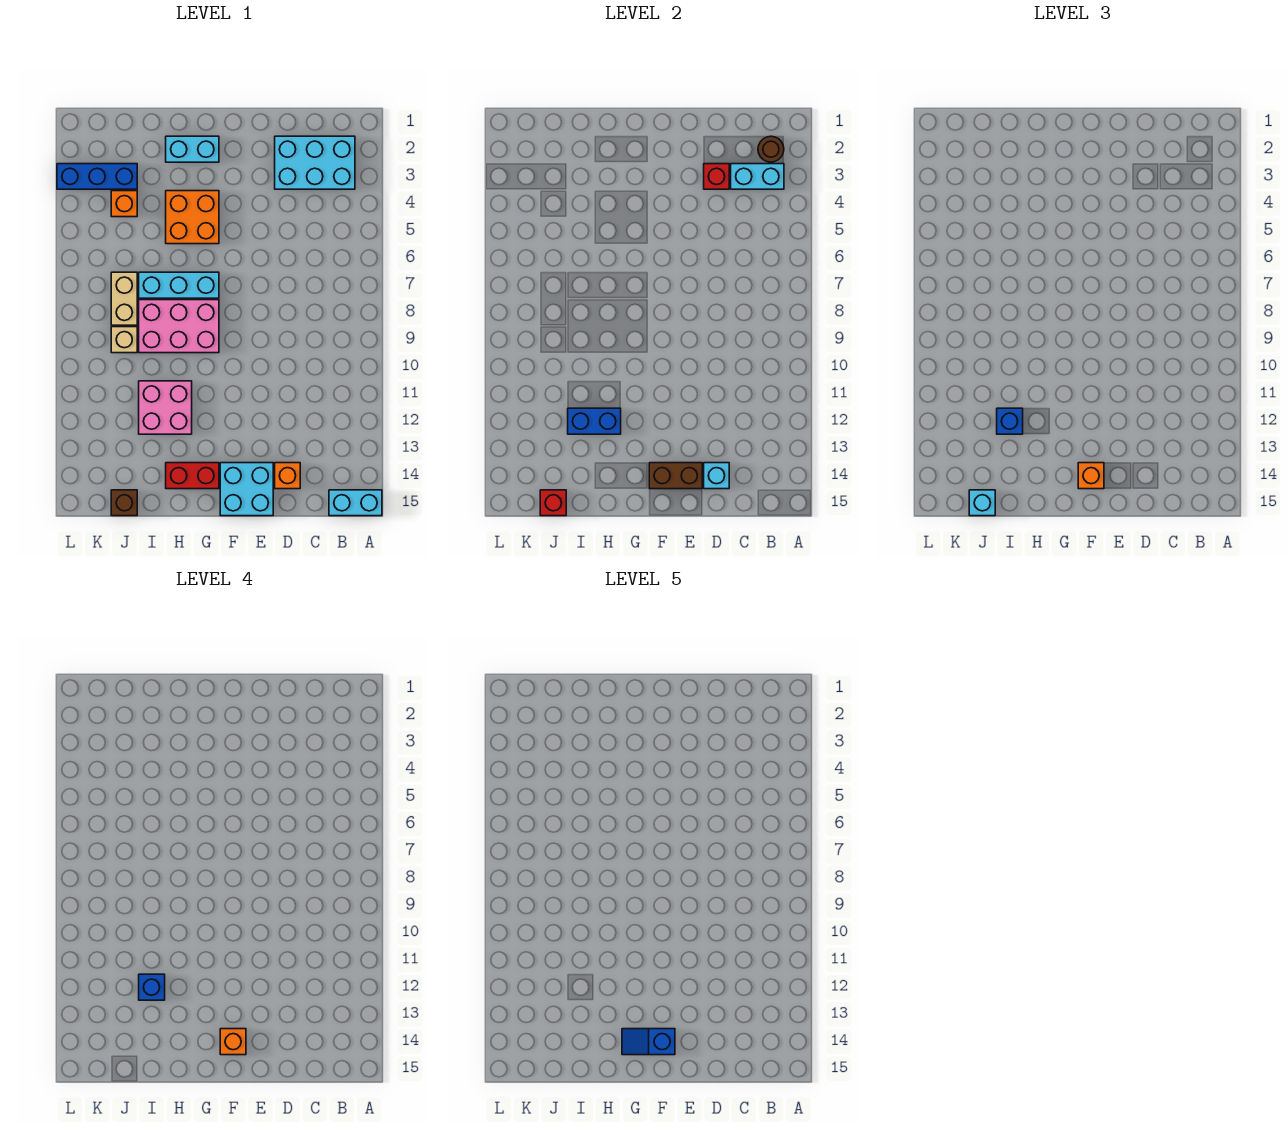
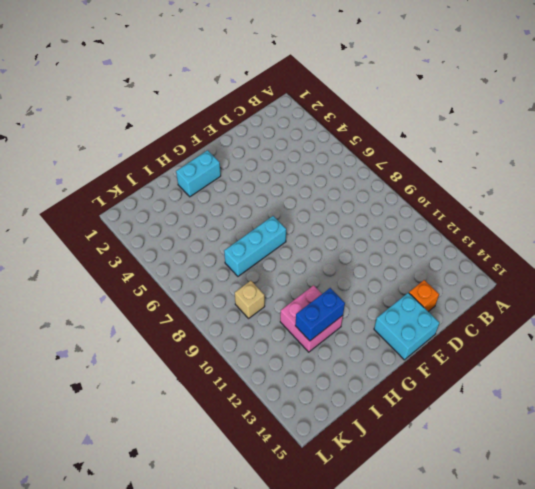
none -> cyan brick A15:B15 level 1
none -> cyan brick B2:D3 level 1
none -> orange brick G4:H5 level 1

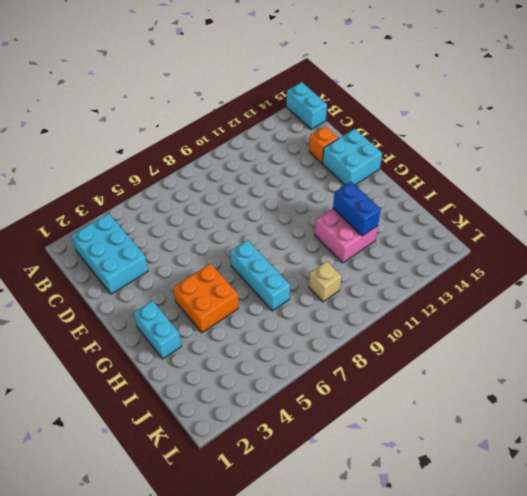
none -> pink brick G8:I9 level 1
none -> red brick G14:H14 level 1
none -> blue brick J3:L3 level 1

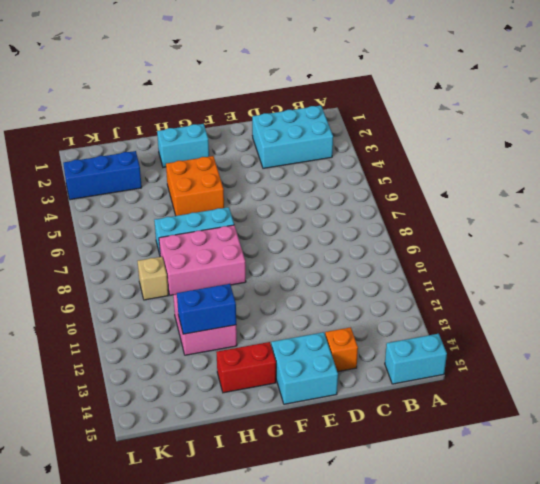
none -> orange brick J4 level 1
none -> tan brick J7:J8 level 1
none -> brown brick J15 level 1

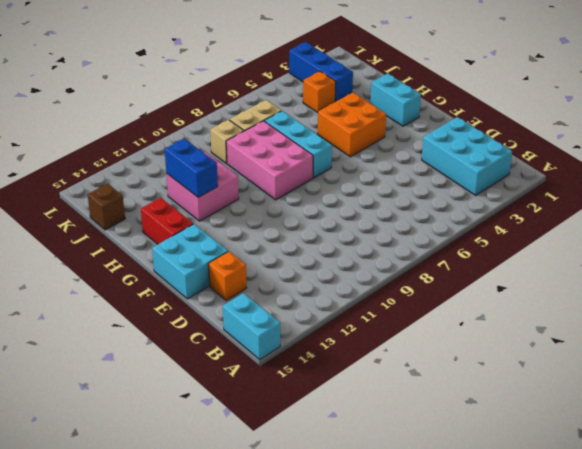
none -> brown round brick B2 level 2
none -> cyan brick B3:C3 level 2
none -> red brick D3 level 2

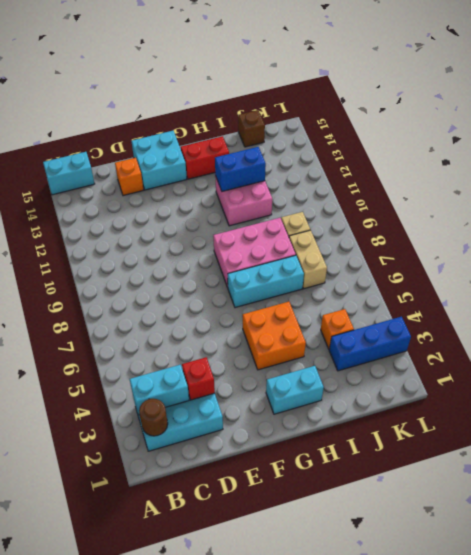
none -> cyan brick D14 level 2
none -> brown brick E14:F14 level 2
none -> red brick J15 level 2

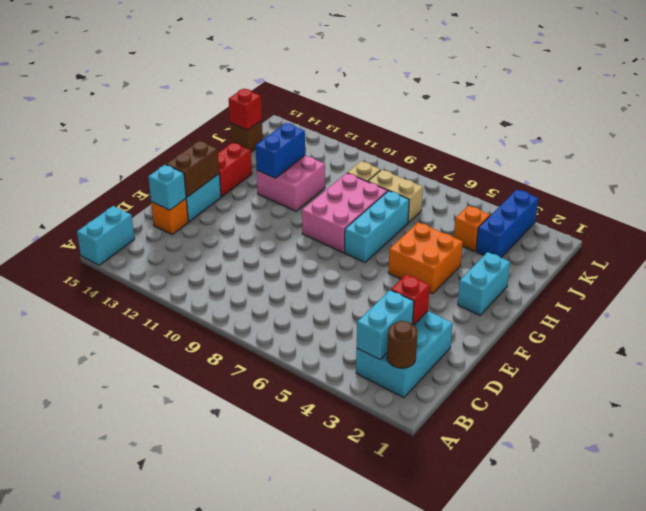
none -> orange brick F14 level 3
none -> blue brick I12 level 3
none -> cyan brick J15 level 3

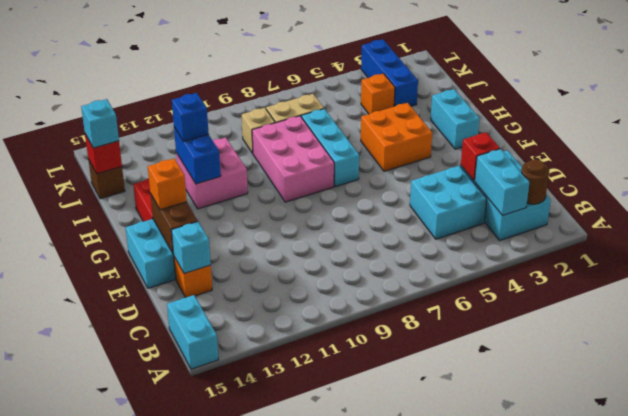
cyan brick C4:D5 level 1 -> none
none -> orange brick F14 level 4
none -> blue brick I12 level 4
none -> blue slope F14:G14 level 5 top F

